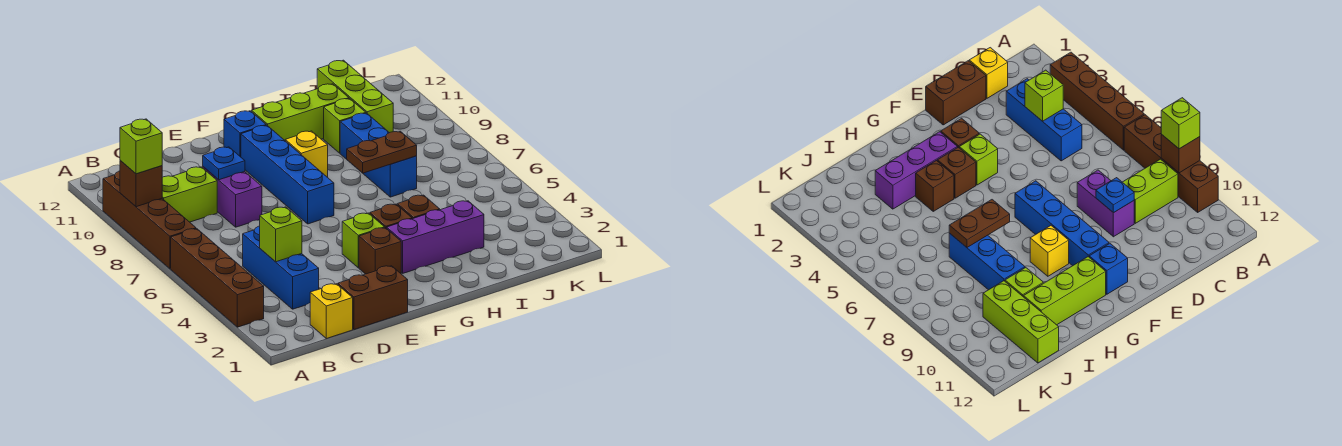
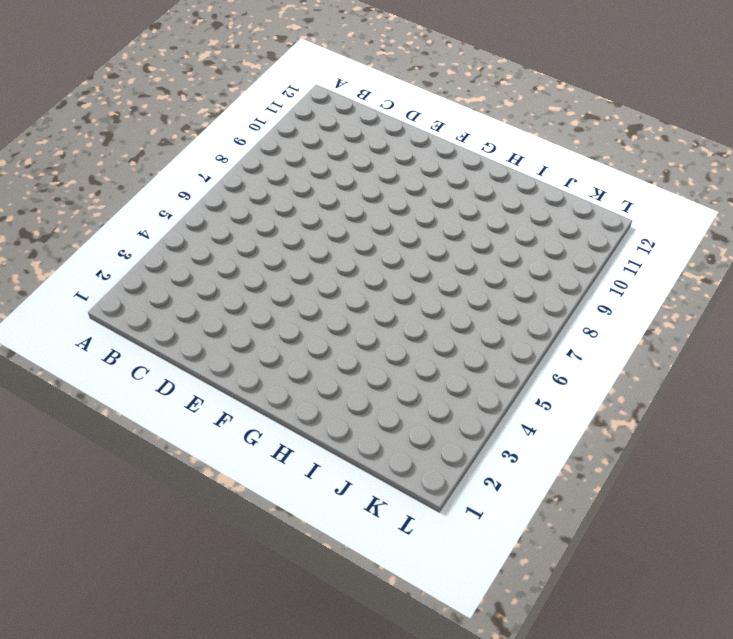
none -> brown brick A3:A6 level 1
none -> brown brick A7:A10 level 1
none -> lime brick B9:C9 level 1

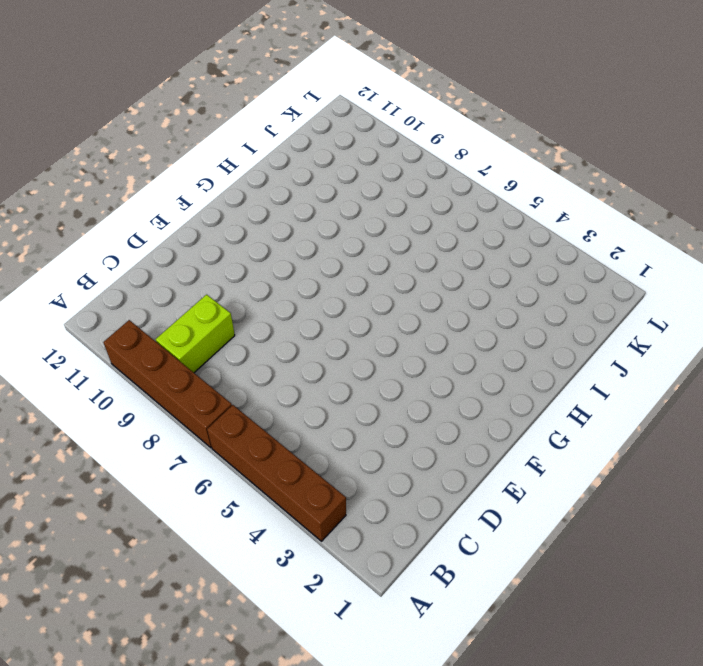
none -> yellow brick C1 level 1
none -> blue brick C3:C5 level 1
none -> brown brick D1:E1 level 1

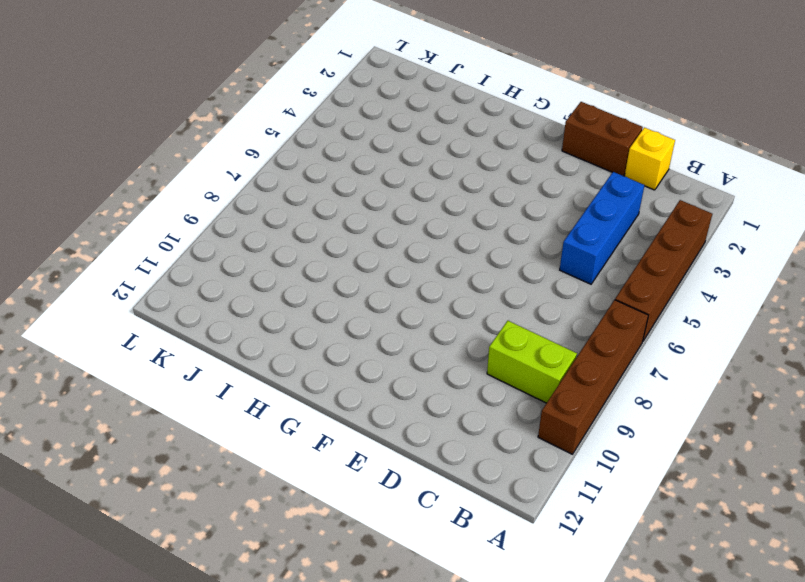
none -> purple brick D8:D9 level 1
none -> brown brick F3 level 1
none -> lime brick F4 level 1

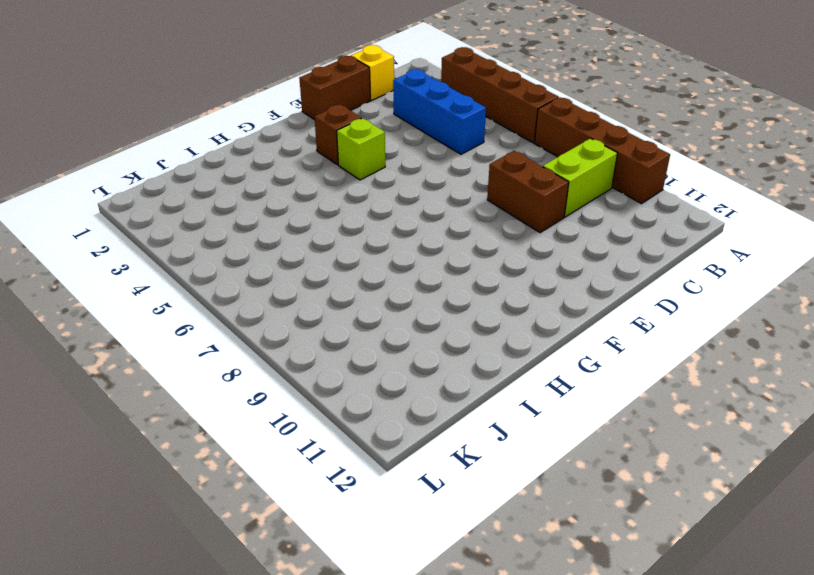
brown brick D8:D9 level 1 -> purple brick D8:D9 level 1
none -> blue brick F7:F10 level 1
none -> blue brick F11 level 1
none -> purple brick G3:I3 level 1

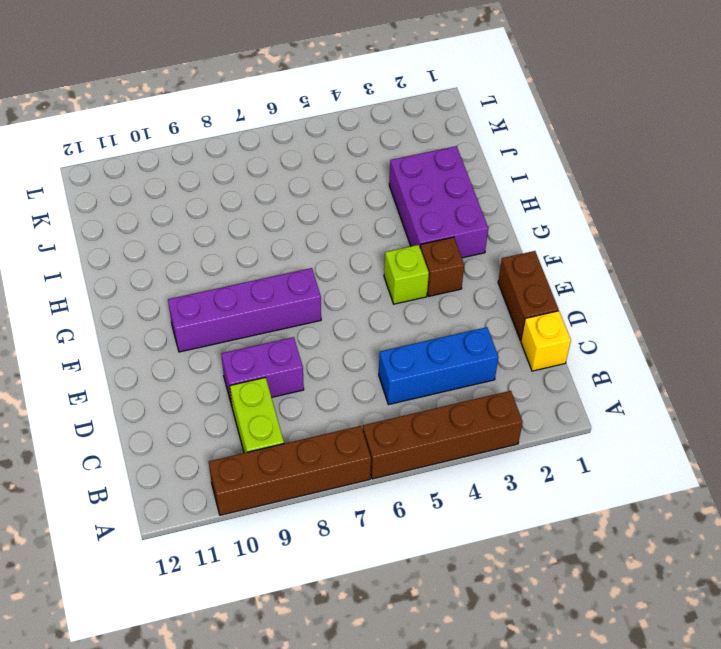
purple brick F7:F10 level 1 -> blue brick F7:F10 level 1
purple brick G2:I3 level 1 -> purple brick G3:I3 level 1
none -> blue brick F11 level 1
none -> brown brick G4 level 1
none -> yellow brick G9 level 1

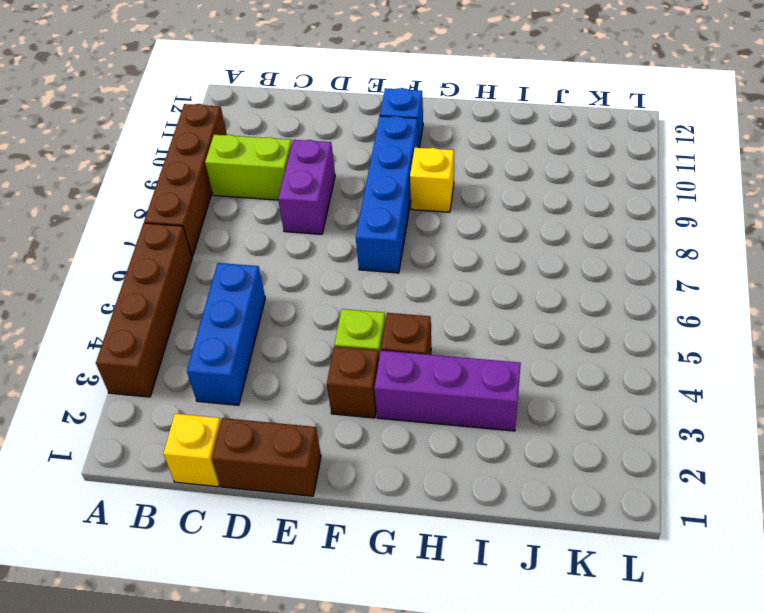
none -> lime brick G11:I11 level 1
none -> brown brick H4 level 1
none -> blue brick I7:I9 level 1

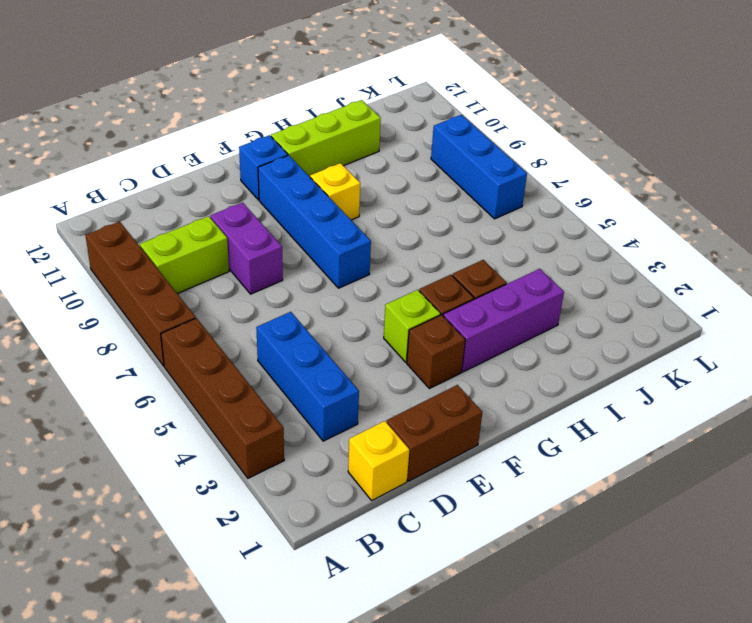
blue brick K7:K9 level 1 -> blue brick I7:I9 level 1
none -> lime brick I10 level 1
none -> lime brick J10:J12 level 1
none -> brown brick A9 level 2

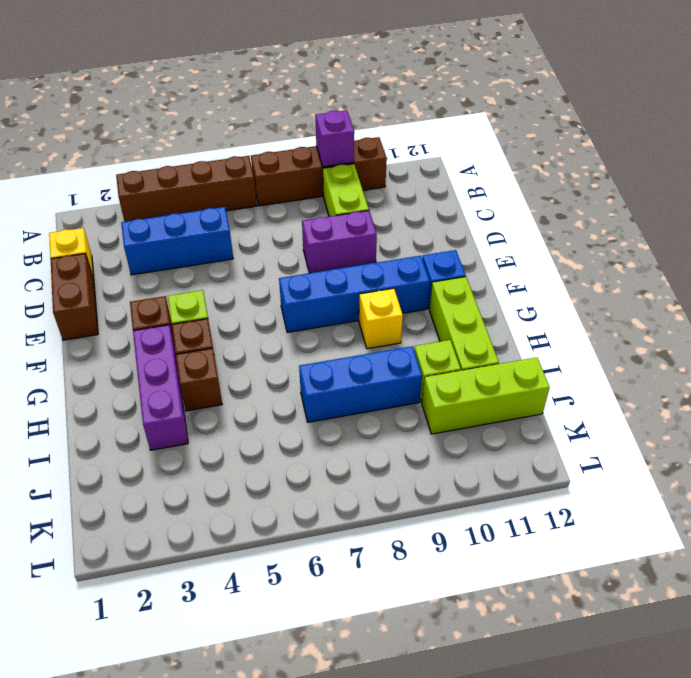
purple brick A9 level 2 -> brown brick A9 level 2
none -> lime brick C4 level 2
none -> blue plate D9 level 2
none -> brown plate H7:I7 level 2

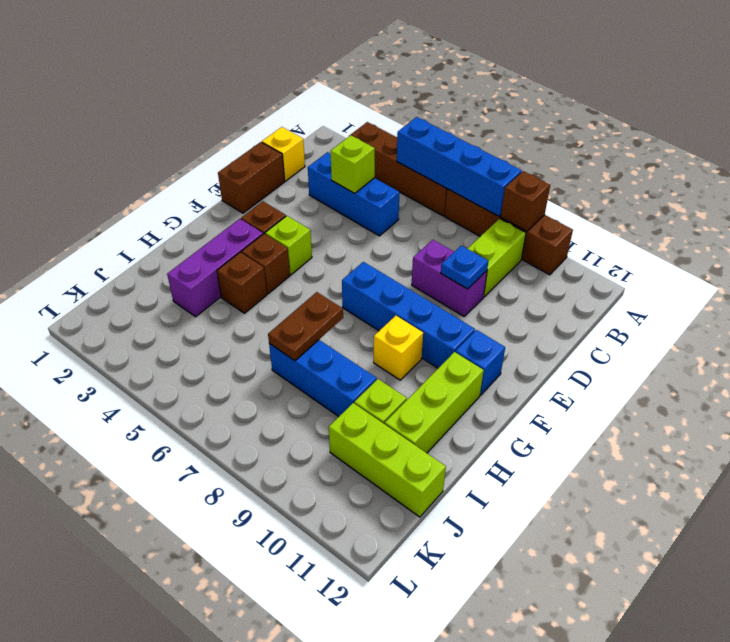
blue brick A5:A8 level 2 -> none
none -> lime brick A9 level 3

